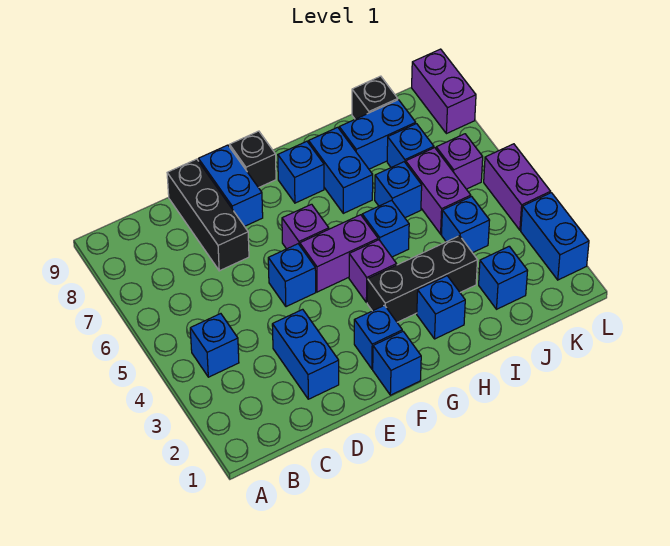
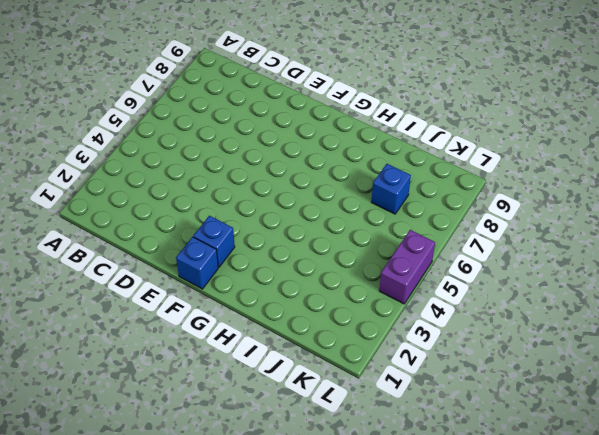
none -> blue brick B4 level 1
none -> blue brick D2:D3 level 1
none -> black brick D7:D9 level 1

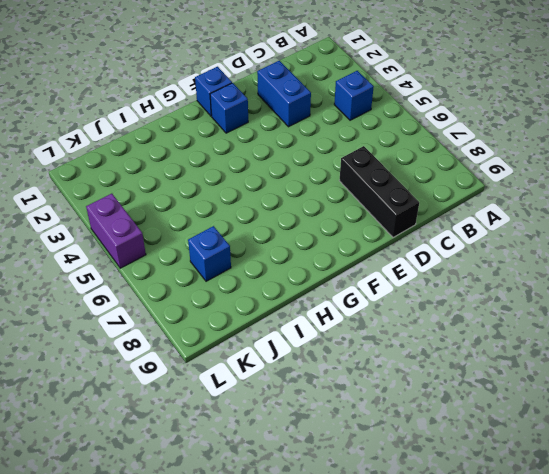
none -> blue brick E5 level 1
none -> blue brick E8:E9 level 1
none -> purple brick F5:G5 level 1

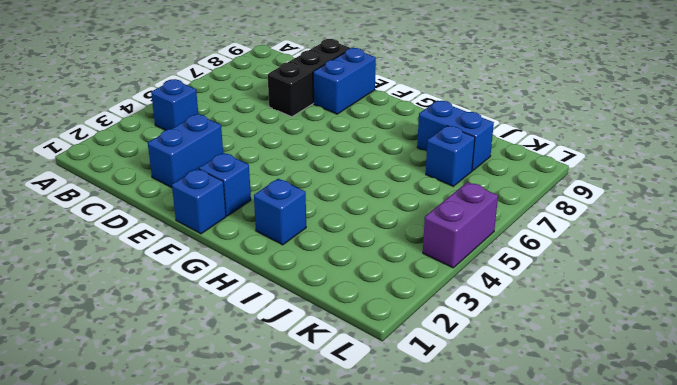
none -> blue brick E5 level 1
none -> purple brick F5:G5 level 1
none -> purple brick F6 level 1

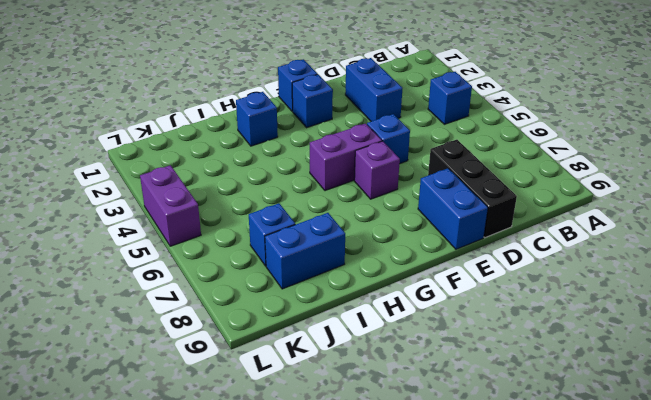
none -> black brick F9 level 1
none -> black brick G3:I3 level 1
none -> purple brick G4 level 1

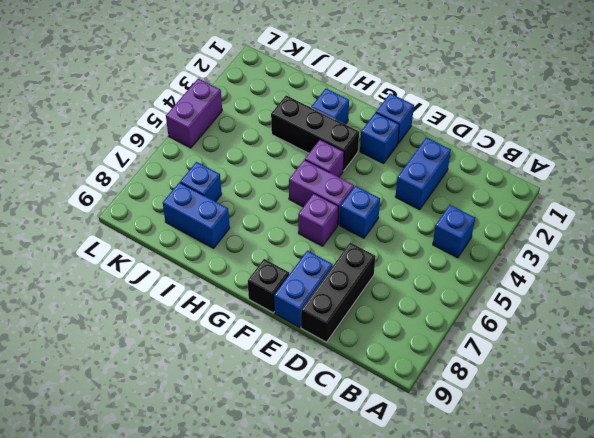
none -> blue brick G8 level 1
none -> blue brick H5 level 1
none -> blue brick H7:H8 level 1

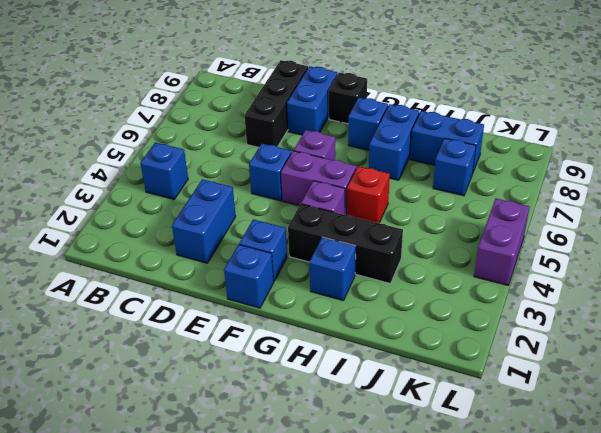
red brick H5 level 1 -> blue brick H5 level 1
none -> blue brick I6 level 1
none -> blue brick J2 level 1
none -> blue brick J4 level 1

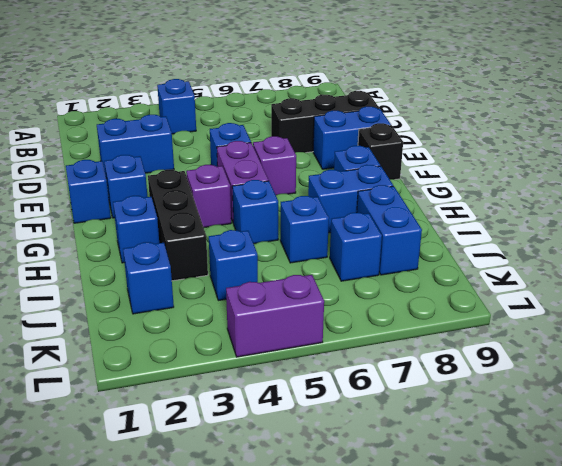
none -> purple brick J5:J6 level 1
none -> black brick J9 level 1
none -> purple brick K6 level 1

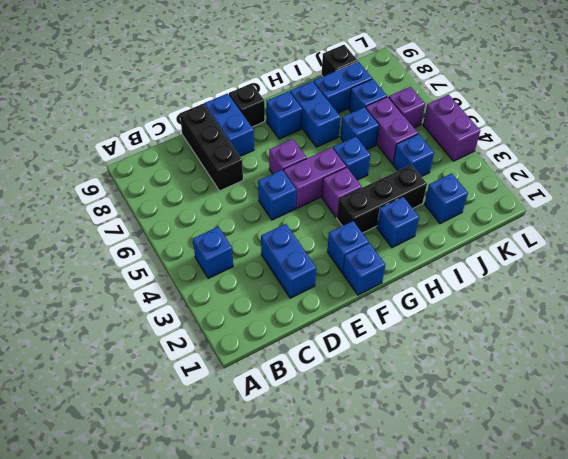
none -> blue brick L2:L3 level 1
none -> purple brick L8:L9 level 1

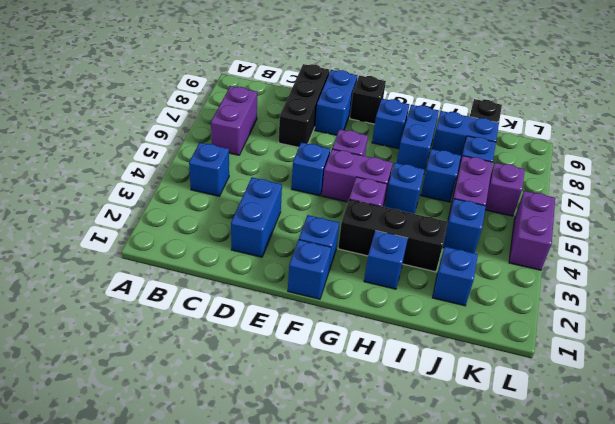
purple brick B6:B7 level 1 -> purple brick L8:L9 level 1
none -> blue brick L2:L3 level 1

